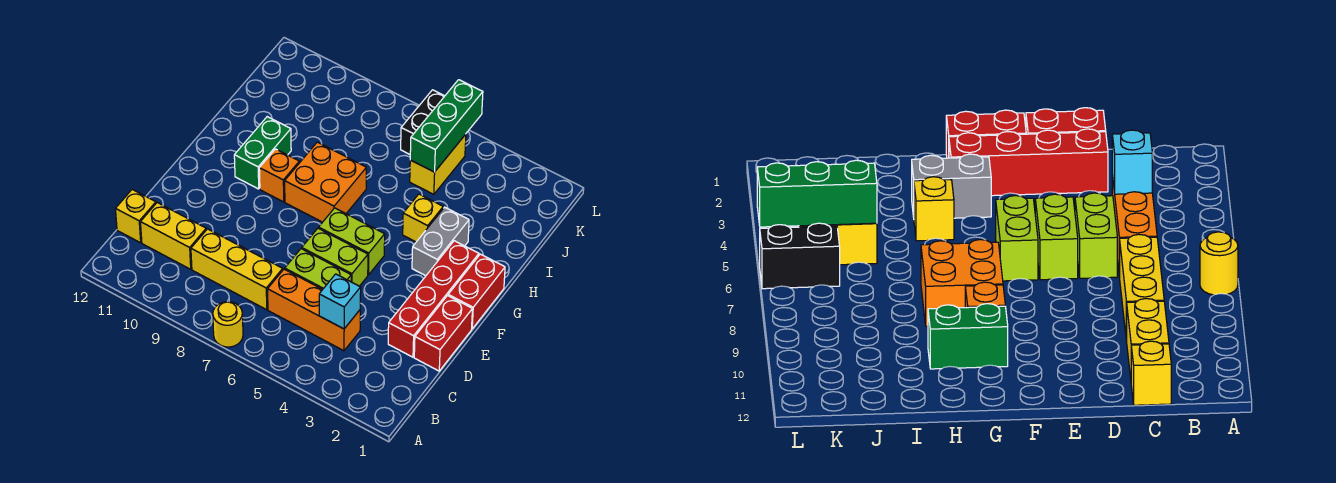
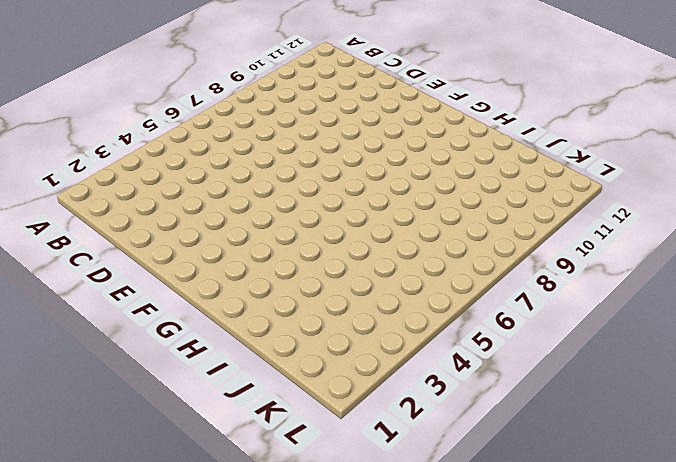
none -> yellow round brick A7 level 1
none -> orange brick C4:C6 level 1
none -> yellow brick C7:C9 level 1

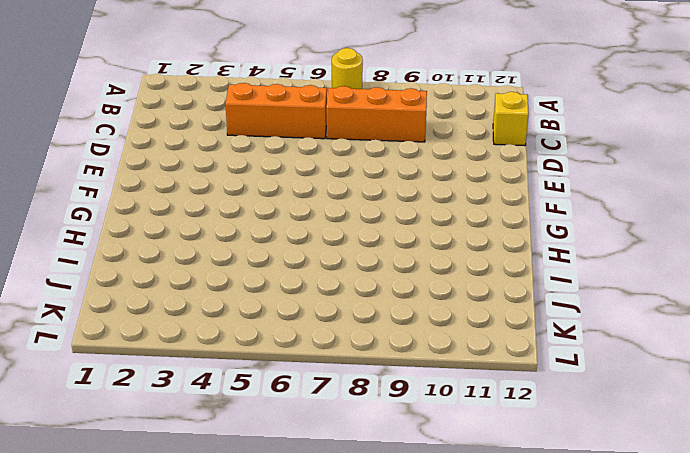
orange brick C7:C9 level 1 -> yellow brick C7:C9 level 1
none -> yellow brick C10:C11 level 1
none -> red brick D1:E1 level 1
none -> red brick D2:G2 level 1

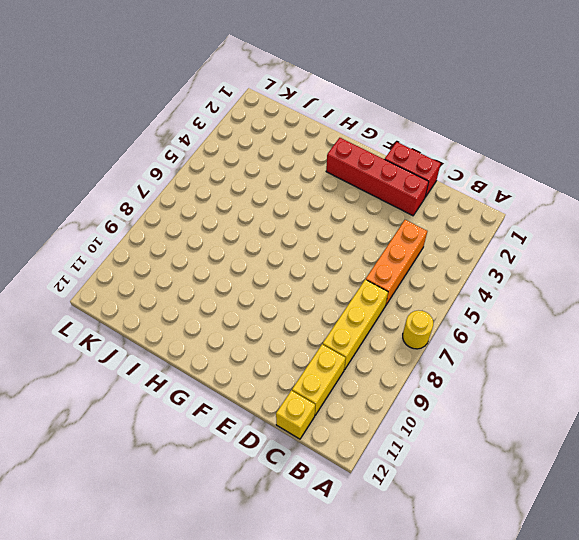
none -> lime brick D5:D6 level 1
none -> lime brick E5:E6 level 1
none -> red brick F1:G1 level 1

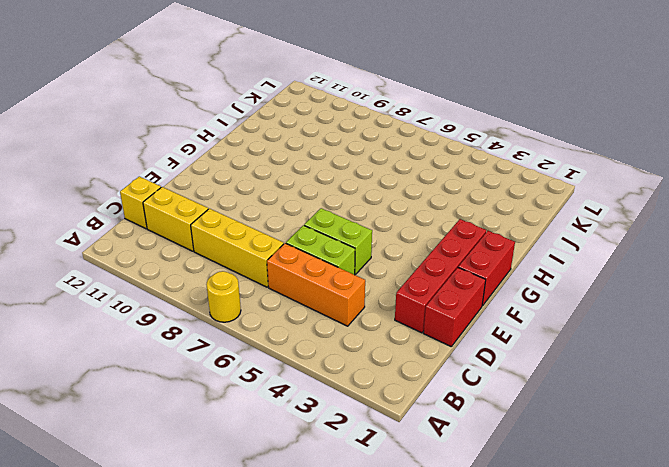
none -> lime brick F5:F6 level 1
none -> grey brick G3:H3 level 1
none -> orange brick G7:H8 level 1

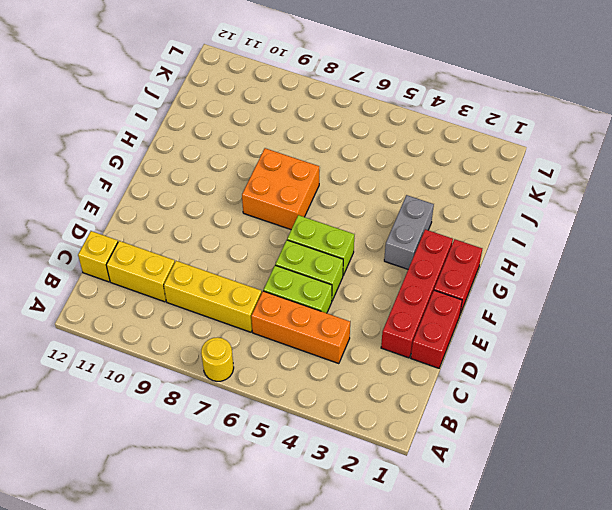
none -> orange brick G9 level 1
none -> green brick G10:H10 level 1
none -> yellow brick H4 level 1

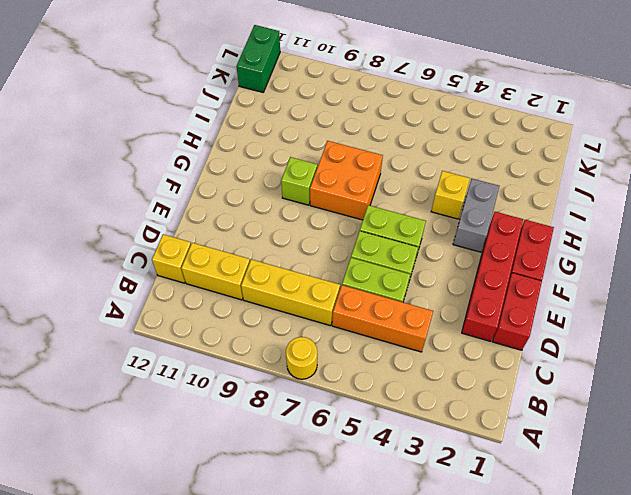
lime brick G9 level 1 -> orange brick G9 level 1
green brick K12:L12 level 1 -> green brick G10:H10 level 1
none -> yellow brick J5:K5 level 1
none -> black brick K6:L6 level 1
none -> cyan brick C4 level 2

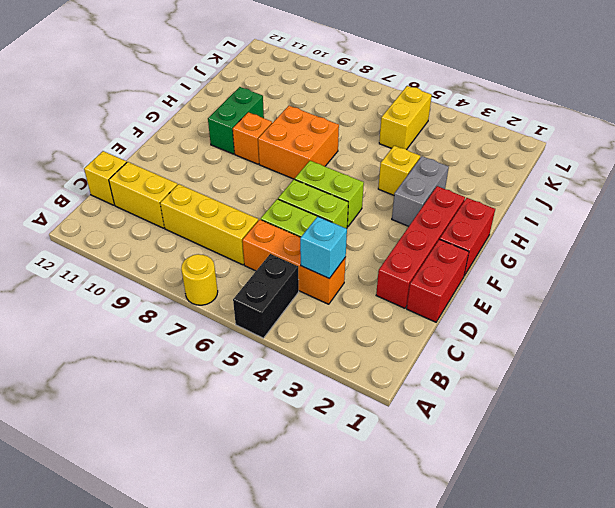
black brick A5:B5 level 1 -> black brick K6:L6 level 1
none -> green brick J5:L5 level 2

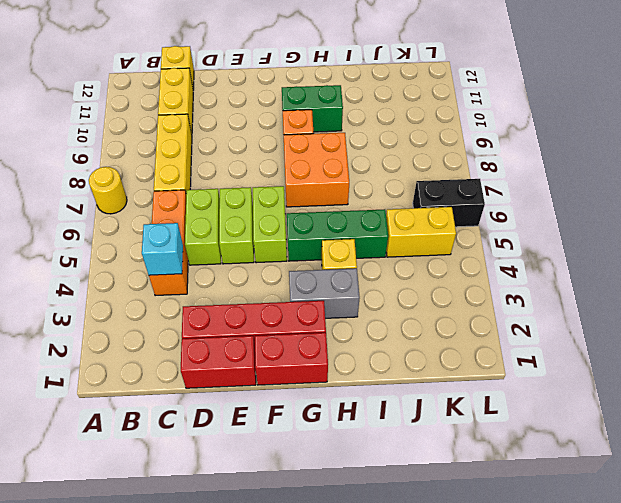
green brick G5:I5 level 1 -> green brick J5:L5 level 2

